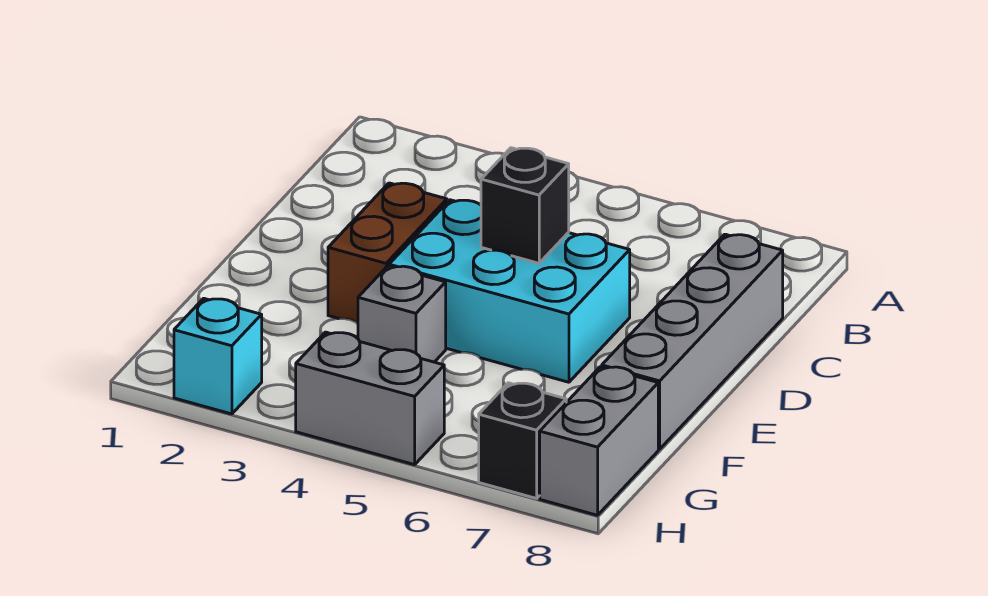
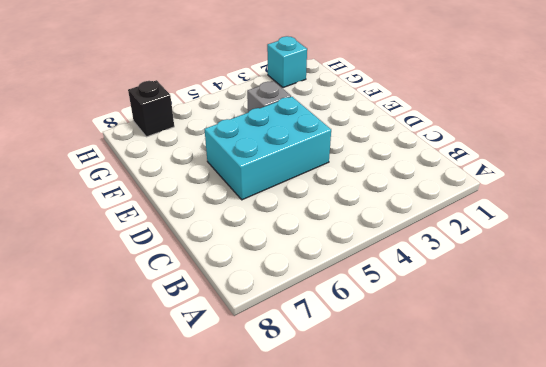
none -> grey brick C8:F8 level 1
none -> brown brick D3:E3 level 1

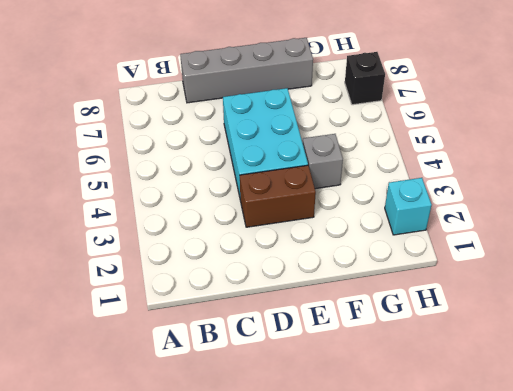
none -> grey brick G8:H8 level 1
none -> grey brick H4:H5 level 1

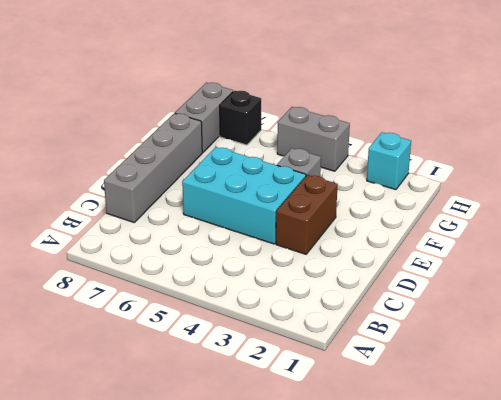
none -> black brick D5 level 2

